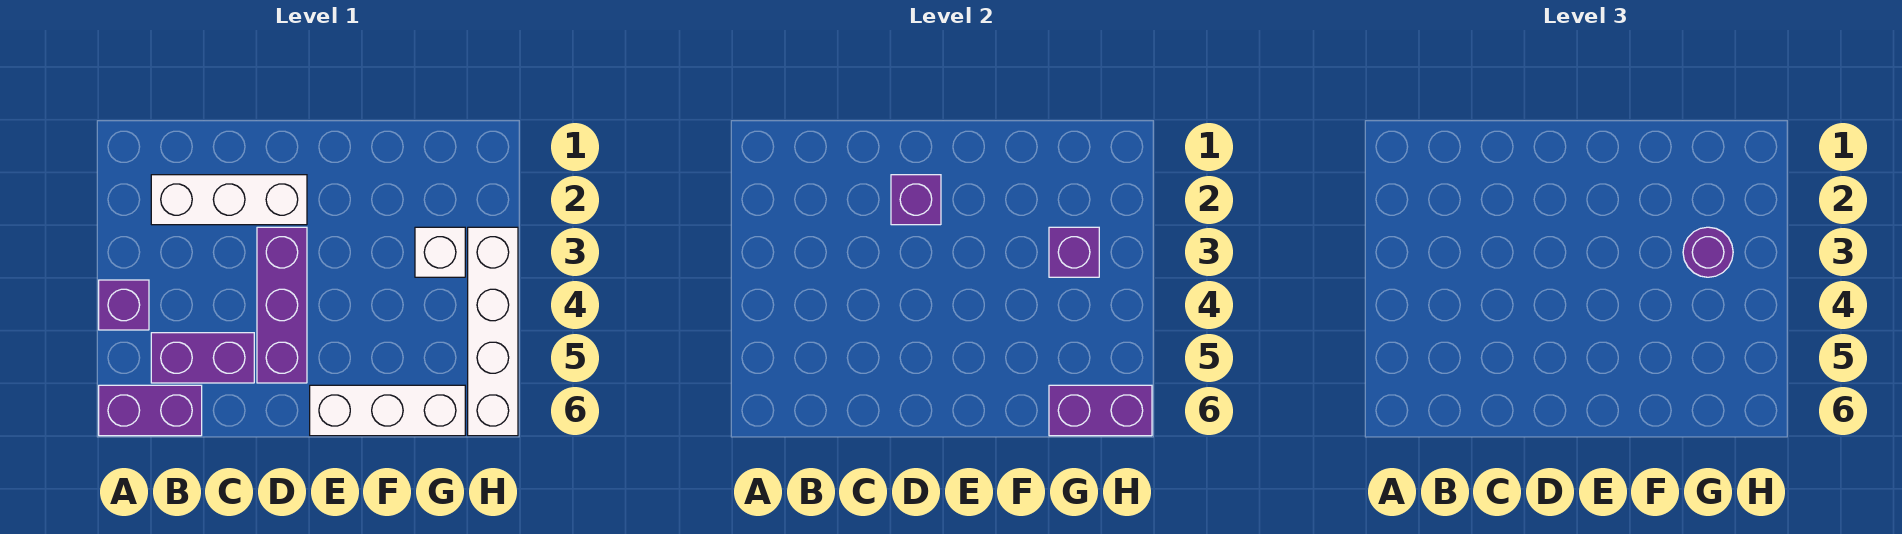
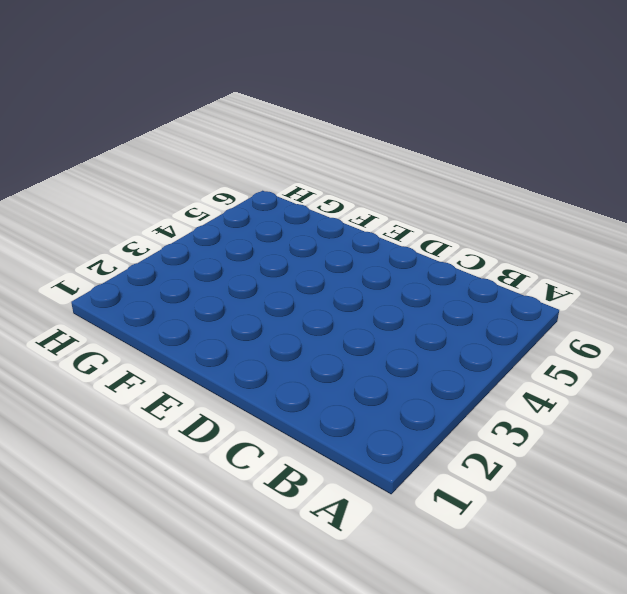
none -> purple brick A4 level 1
none -> purple brick A6:B6 level 1
none -> white brick B2:D2 level 1

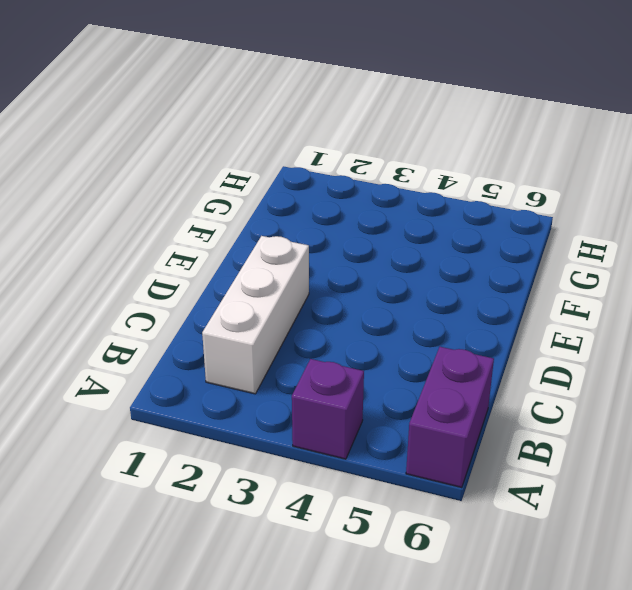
none -> purple brick B5:C5 level 1
none -> purple brick D3:D5 level 1
none -> white brick E6:G6 level 1

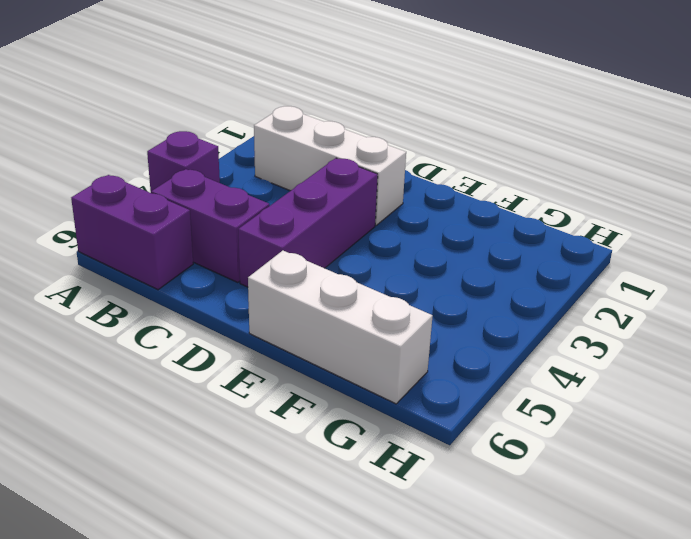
none -> white brick G3 level 1
none -> white brick H3:H6 level 1
none -> purple brick D2 level 2

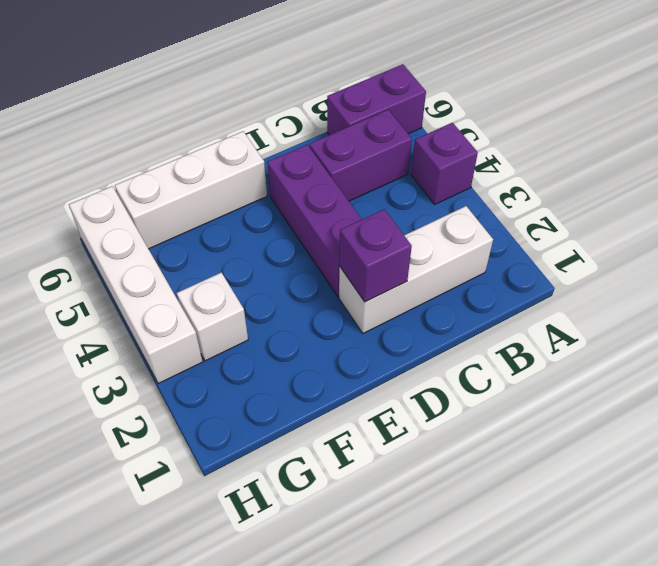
none -> purple brick G3 level 2
none -> purple brick G6:H6 level 2
none -> purple round brick G3 level 3

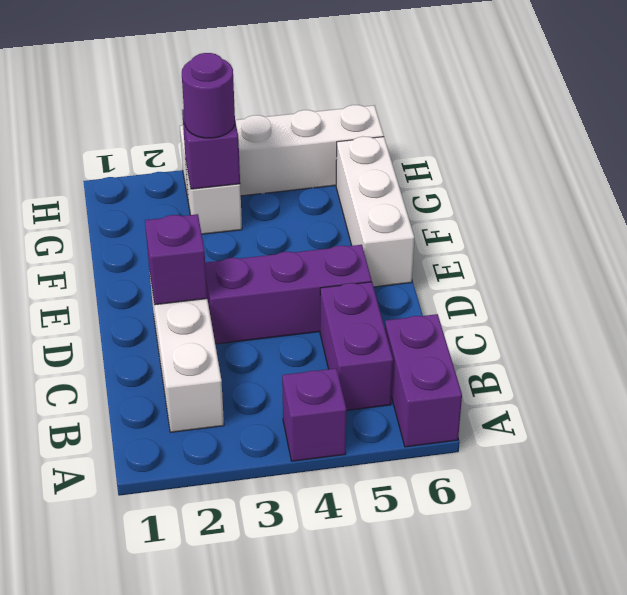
none -> purple brick G6:H6 level 2

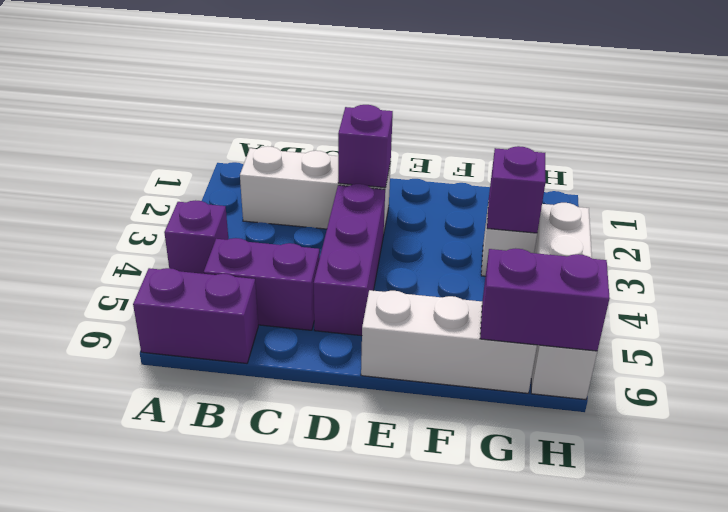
none -> purple round brick G3 level 3

